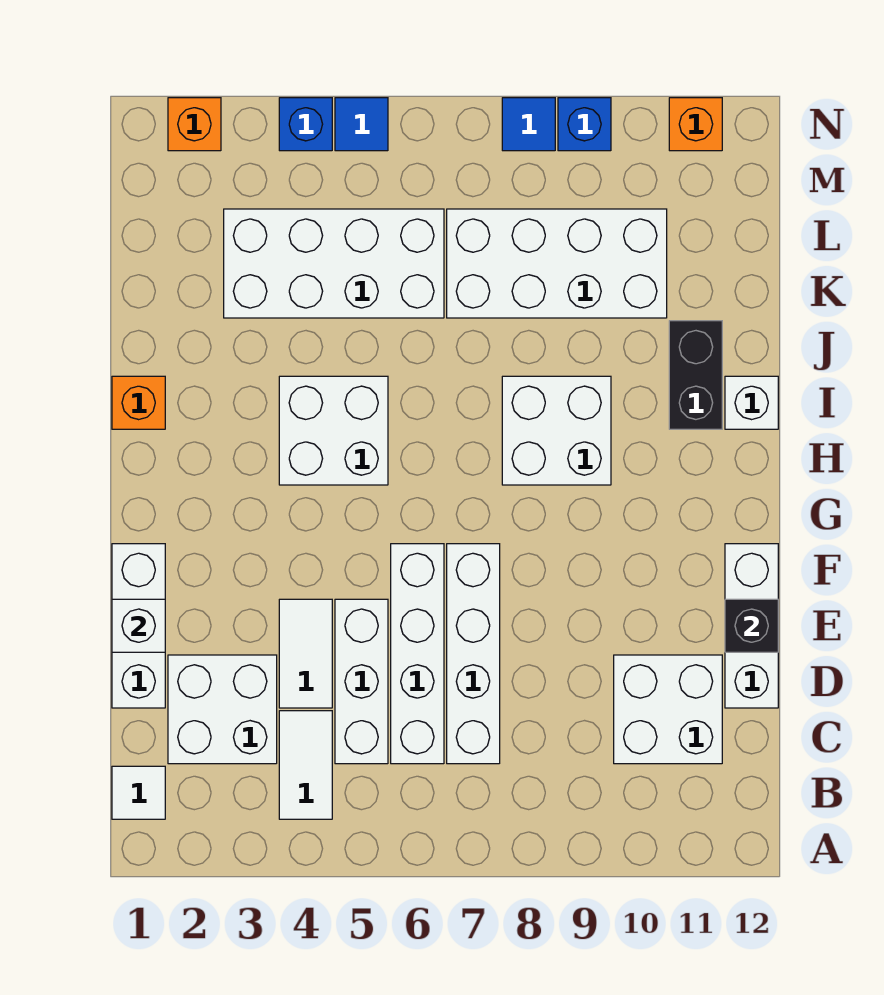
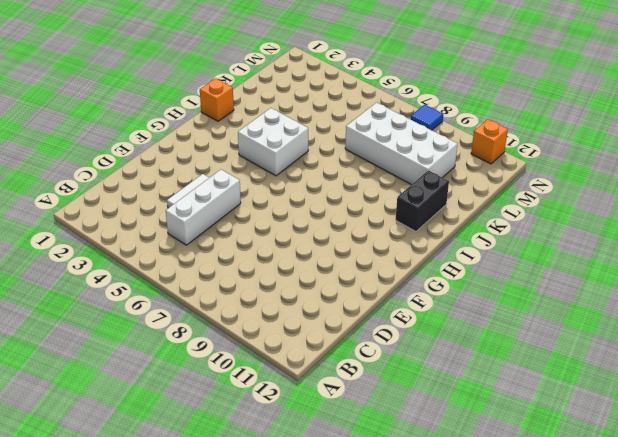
none -> white tile B1 level 1
none -> white tile B4:C4 level 1
none -> white brick C2:D3 level 1

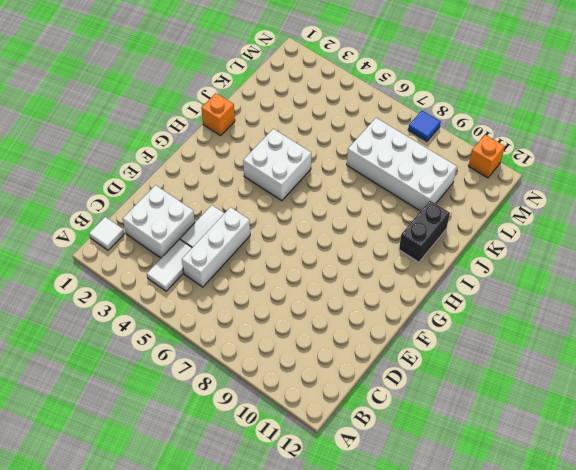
none -> white brick C6:F6 level 1
none -> white brick C7:F7 level 1
none -> white brick C10:D11 level 1

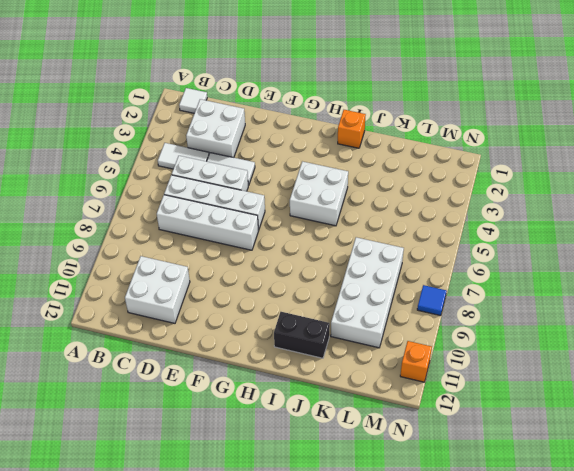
none -> white brick D1:F1 level 1
none -> white brick D12:F12 level 1
none -> white brick H8:I9 level 1

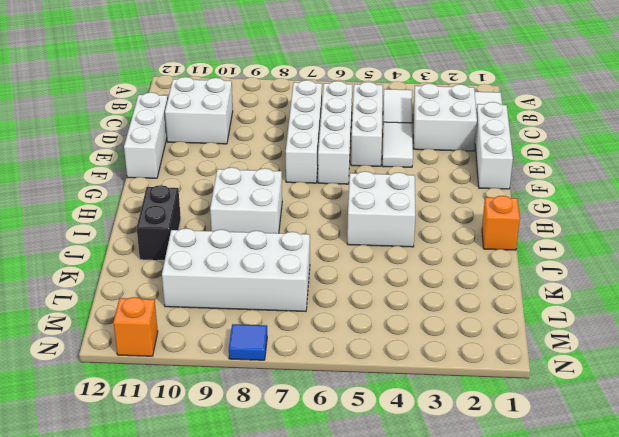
none -> white brick I12 level 1
none -> white brick K3:L6 level 1
none -> orange brick N2 level 1

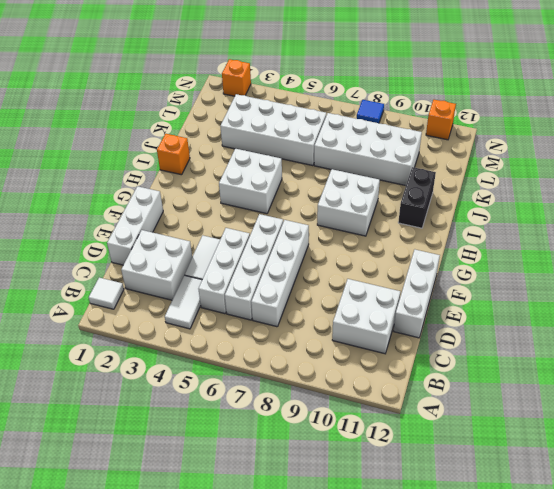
none -> white brick I12 level 1
none -> blue brick N4 level 1
none -> blue tile N5 level 1

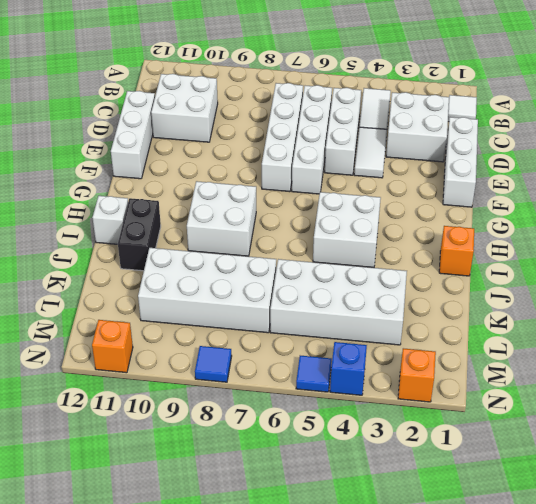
none -> blue brick N9 level 1
none -> white brick E1 level 2
none -> black brick E12 level 2

